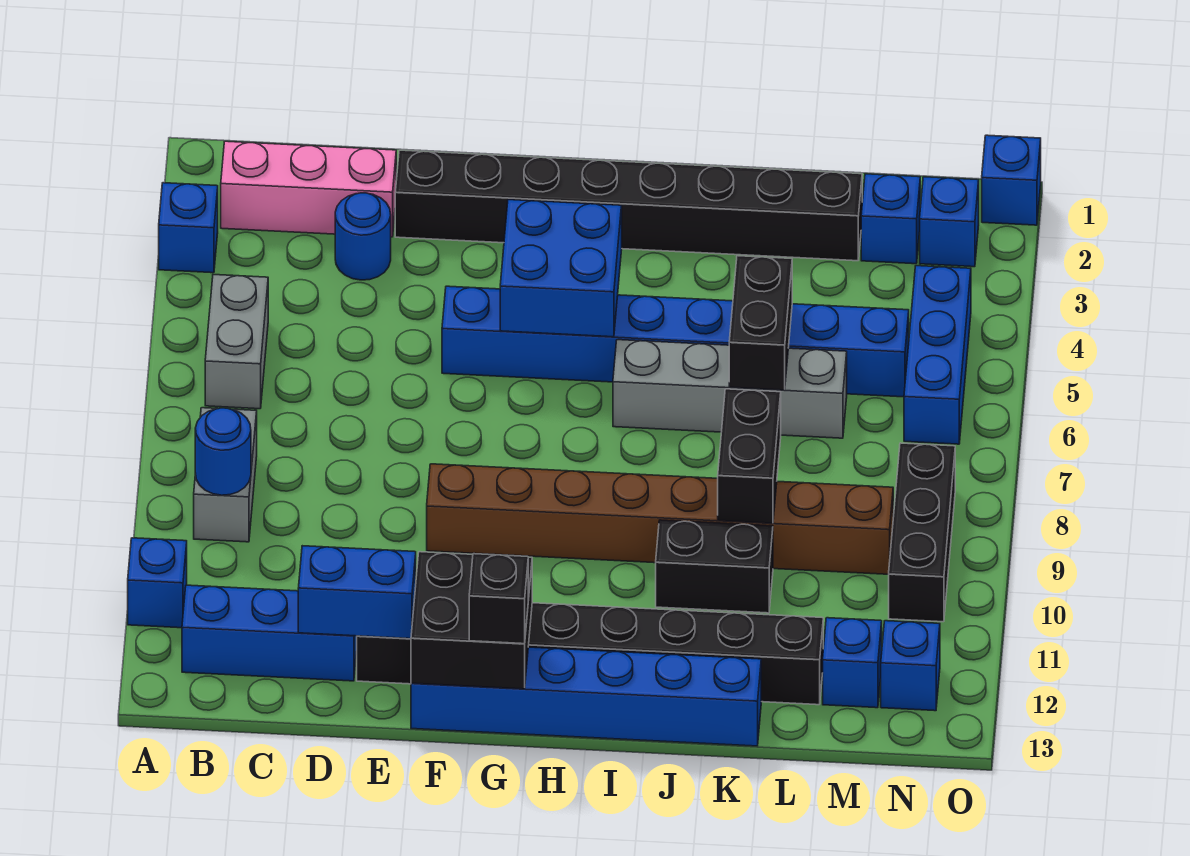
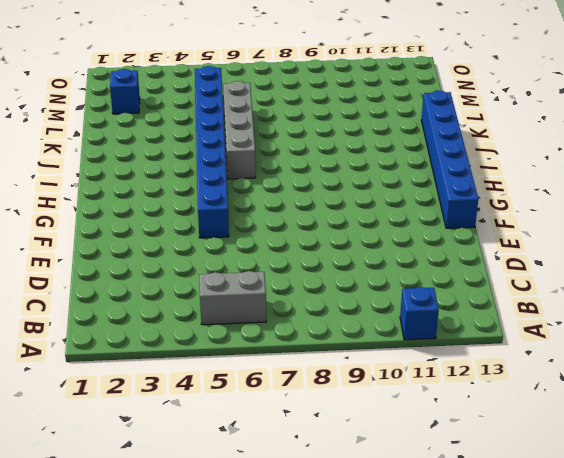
none -> blue brick A3 level 1
none -> pink brick B2:D2 level 1
none -> grey brick B8:B9 level 1

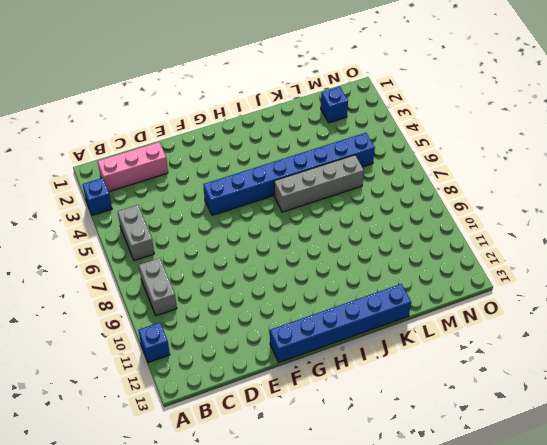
none -> blue brick B12:D12 level 1
none -> blue round brick D3 level 1
none -> black brick E2:L2 level 1

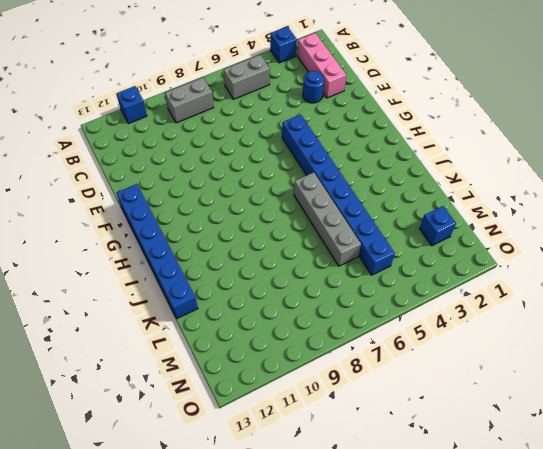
none -> blue brick B12:D12 level 1
none -> black brick E2:L2 level 1
none -> black brick E12:L12 level 1

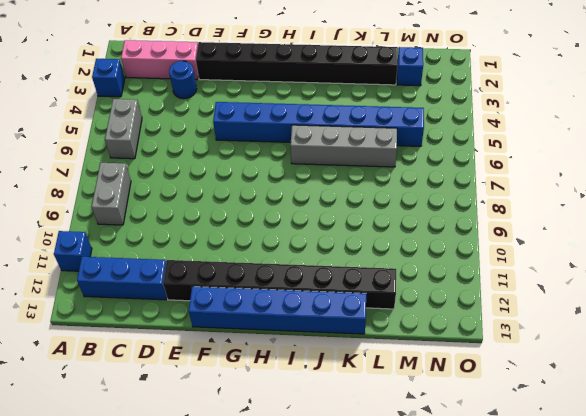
none -> brown brick F9:M9 level 1
none -> black brick J10:K10 level 1
none -> blue brick M12 level 1

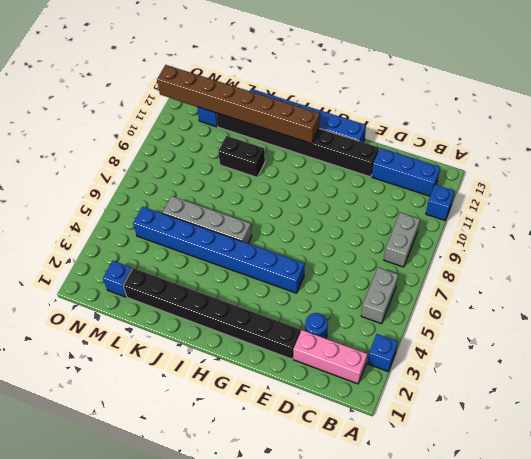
brown brick H12:O12 level 2 -> brown brick F9:M9 level 1
none -> blue brick N2 level 1
none -> blue brick N4:N6 level 1
none -> black brick N8:N10 level 1

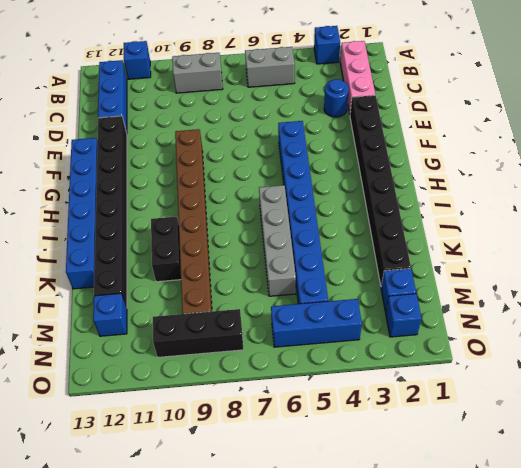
none -> blue brick N12 level 1
none -> blue brick O1 level 1
none -> blue round brick B9 level 2

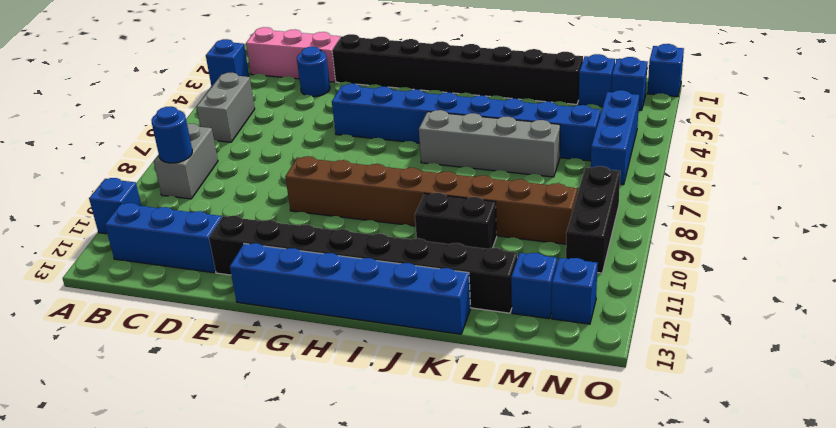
none -> blue brick D12:E12 level 2
none -> black brick F12:G13 level 2
none -> blue brick G4:H5 level 2

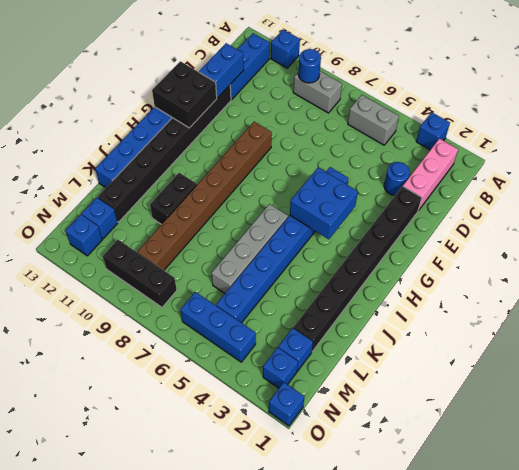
none -> black brick K5:K6 level 2
none -> black brick K8:K9 level 2
none -> black brick G13 level 3

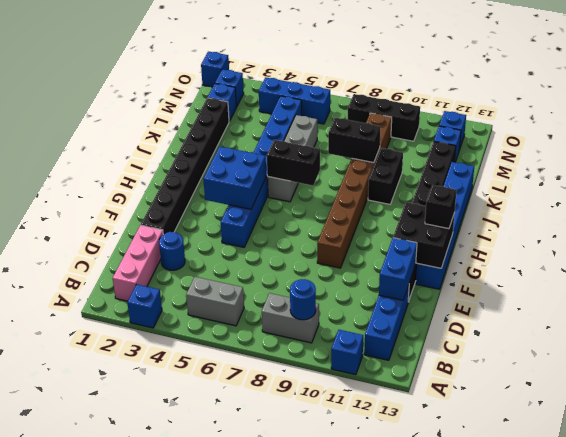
black brick I6:I7 level 2 -> black brick K5:K6 level 2

